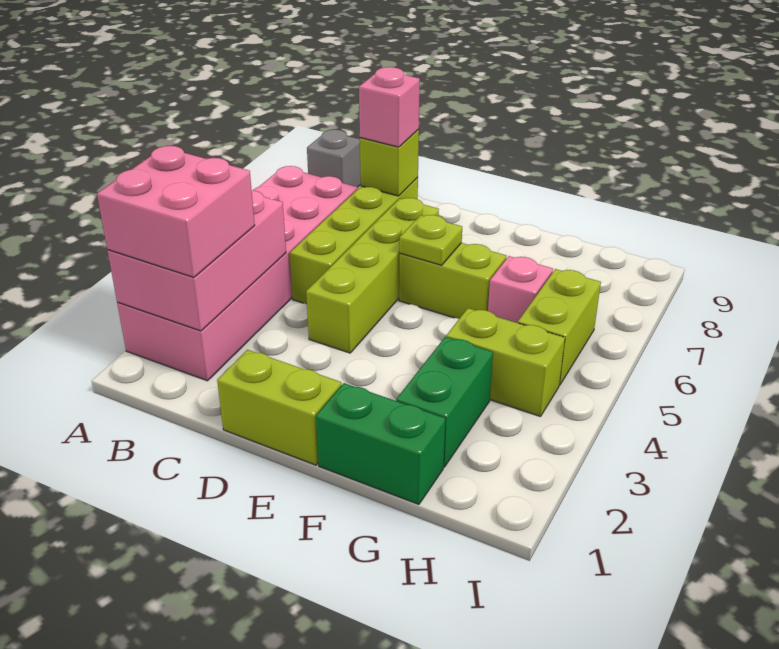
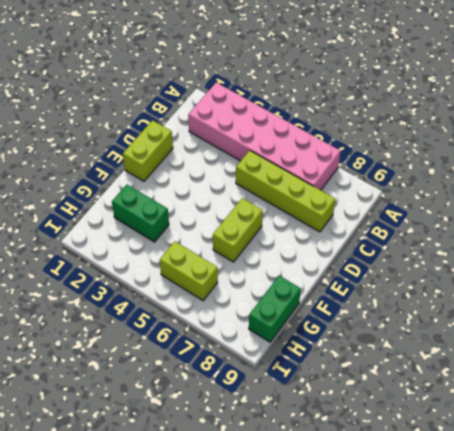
green brick G9:H9 level 1 -> green brick F1:G1 level 1
none -> grey brick A9 level 1
none -> lime brick D4:D7 level 1
none -> lime brick G4:H4 level 1

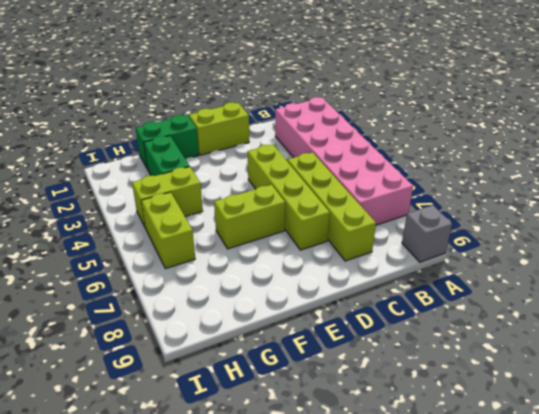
none -> pink brick G6 level 1
none -> pink brick A2:B4 level 2
none -> lime brick C8 level 2

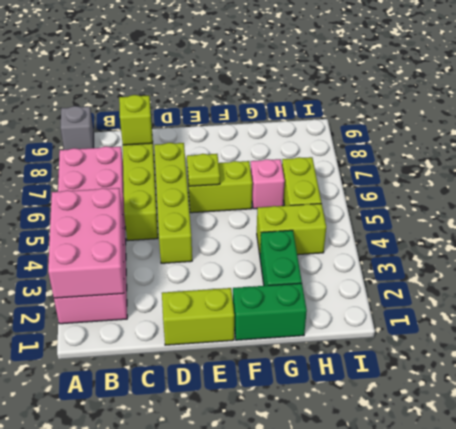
none -> pink brick A2:B3 level 3
none -> pink brick C8 level 3

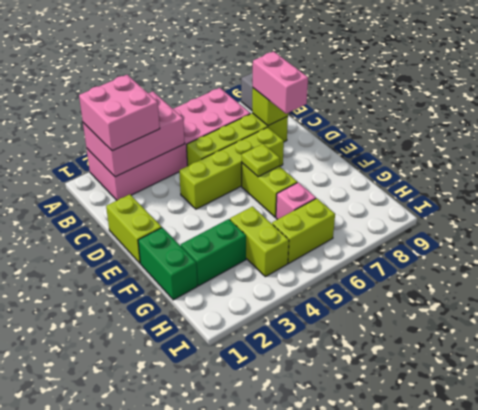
pink brick C8:D8 level 3 -> pink brick C8 level 3

